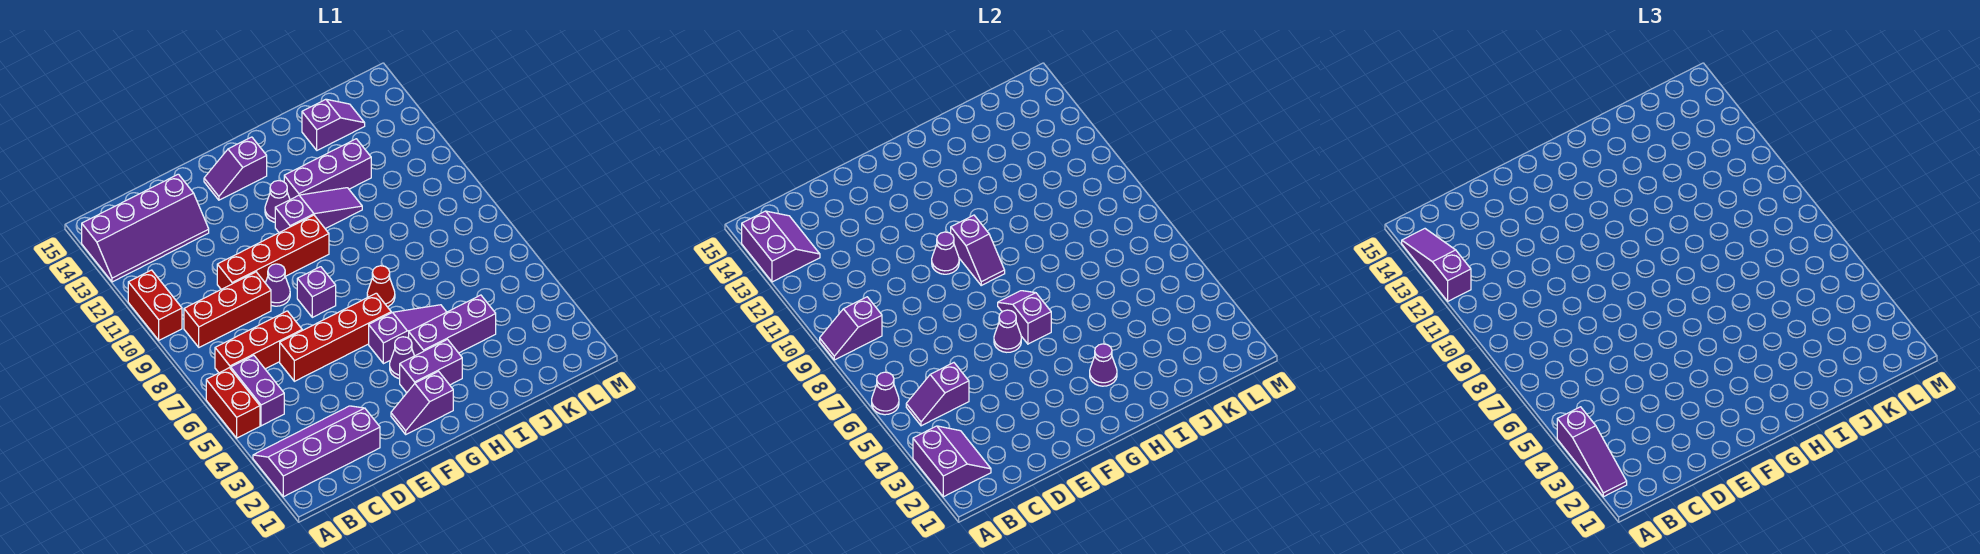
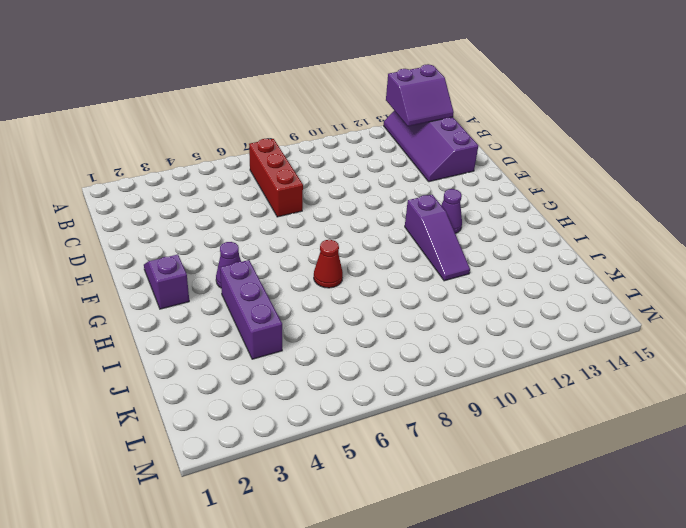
none -> purple slope A2:D3 level 1 top 2
none -> red brick A5:A6 level 1
none -> red brick A10:A11 level 1
none -> purple brick B5:B6 level 1

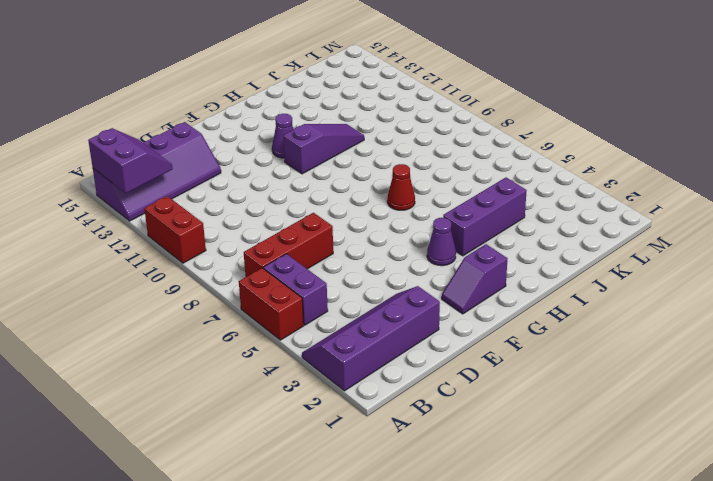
none -> red brick B9:D9 level 1
none -> red brick D6:G6 level 1
none -> red brick D10:G10 level 1
none -> purple cone E9 level 1

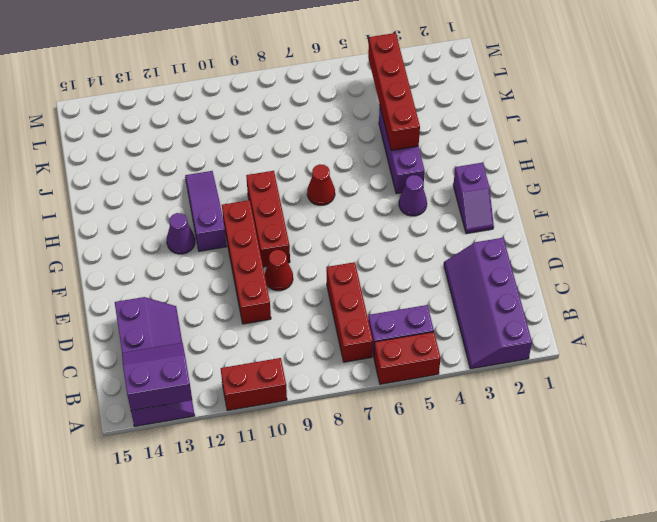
red cone E9 level 1 -> purple cone E9 level 1
red brick F9:H9 level 1 -> red brick B9:D9 level 1
red brick I4:L4 level 2 -> red brick D6:G6 level 1
none -> purple brick F8 level 1
none -> purple slope F14:G14 level 1 top G
none -> purple brick G3:H3 level 1
none -> purple slope G5:I5 level 1 top G

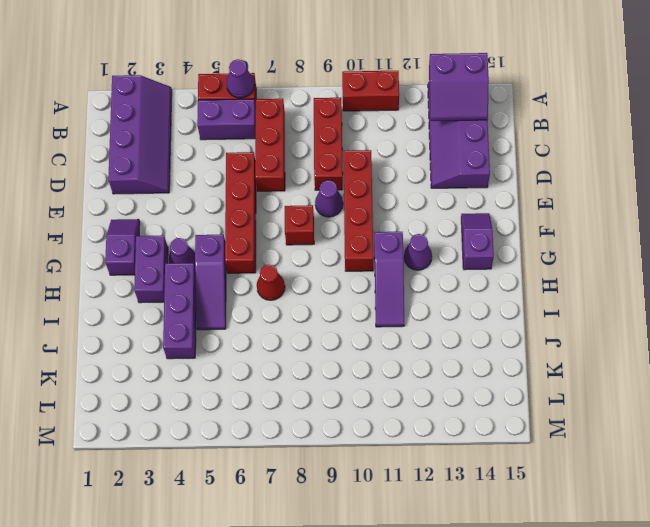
red brick F8 level 1 -> purple brick F8 level 1
none -> purple brick H12:J12 level 1
none -> purple slope J14:K14 level 1 top J
none -> purple slope A2:B3 level 2 top A
none -> purple slope A9:B9 level 2 top B

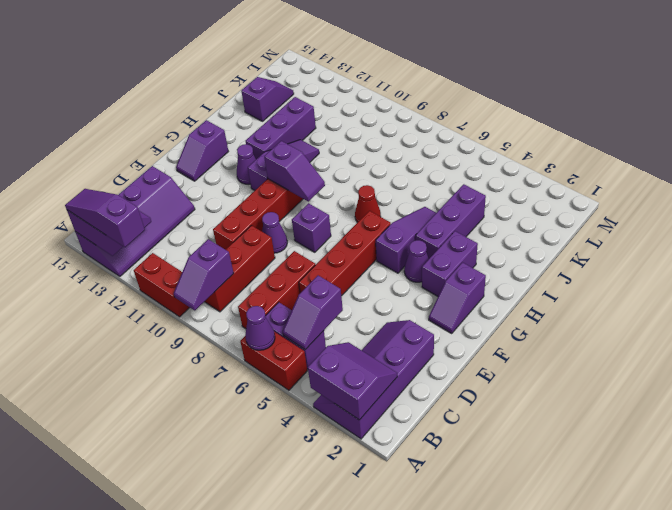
none -> purple cone F6 level 2
none -> purple cone F10 level 2
none -> purple slope G6:G7 level 2 top 6
none -> purple cone H3 level 2

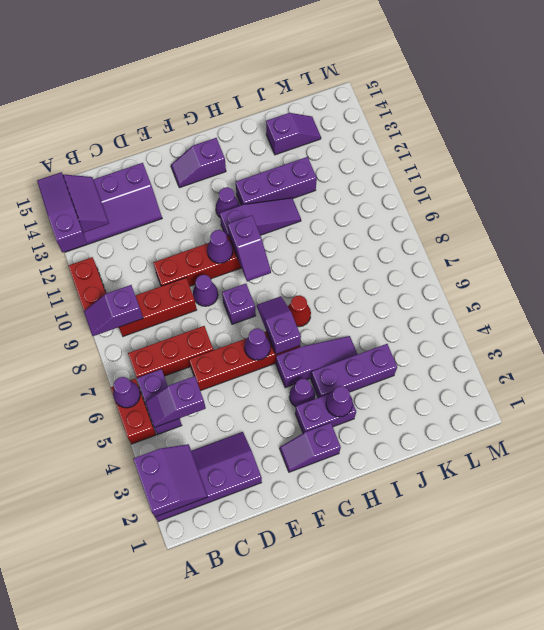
none -> purple slope A2:A4 level 3 top 4

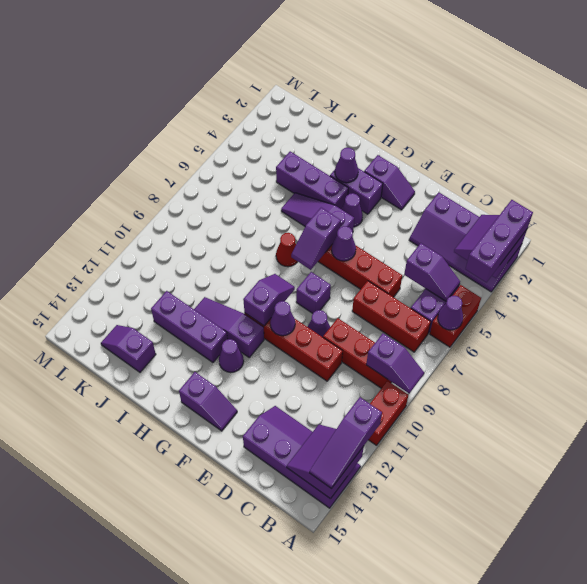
purple brick A2:A4 level 3 -> purple slope A2:A4 level 3 top 4

